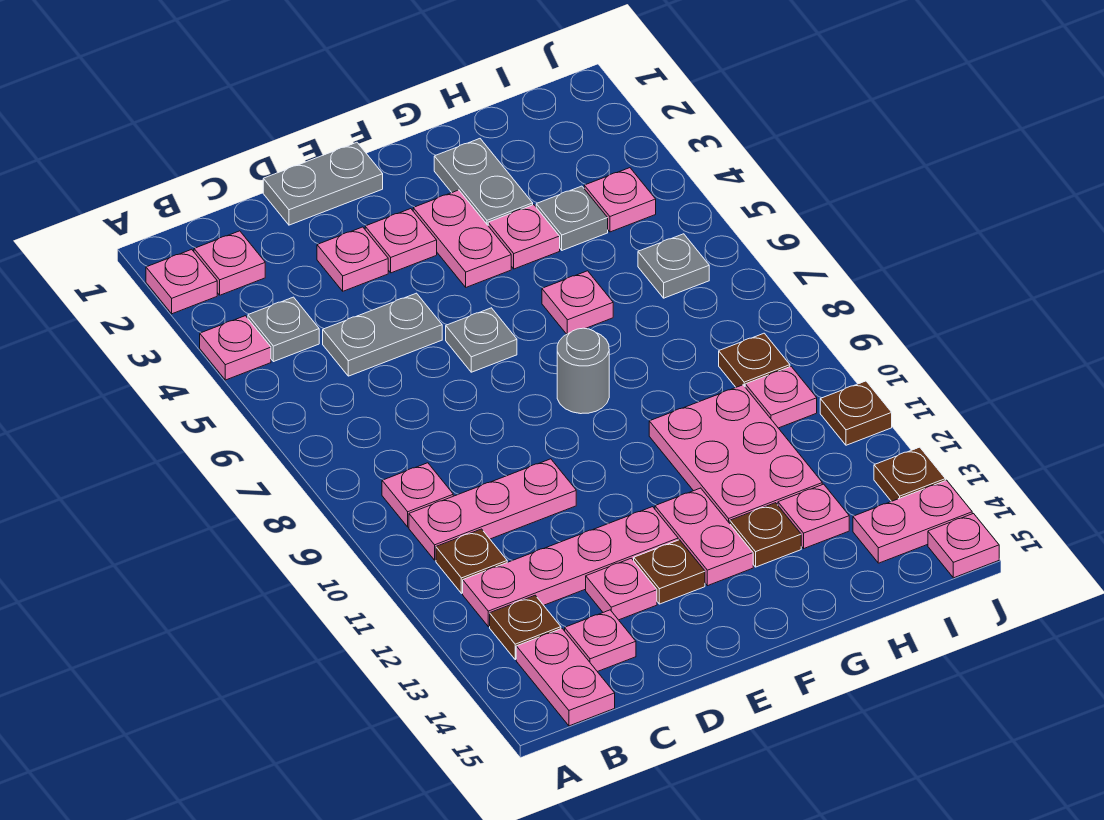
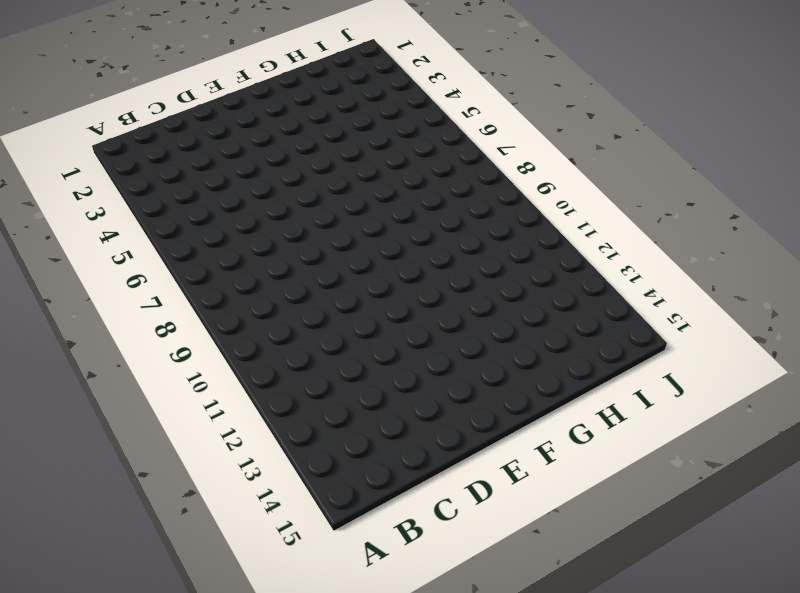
none -> pink plate A2 level 1
none -> pink plate A4 level 1
none -> pink plate B2 level 1
none -> grey plate B4 level 1

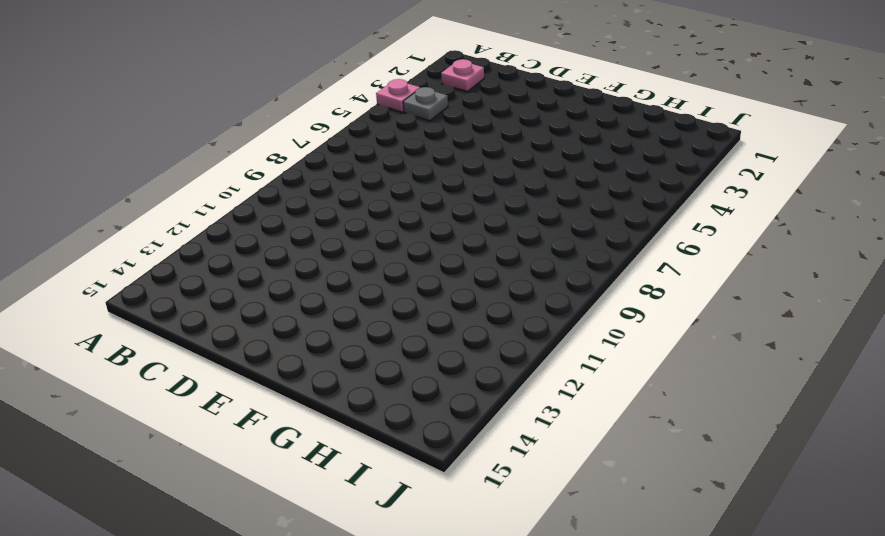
none -> pink plate A2 level 1
none -> pink plate B9 level 1
none -> pink plate B10:D10 level 1
none -> brown plate B11 level 1

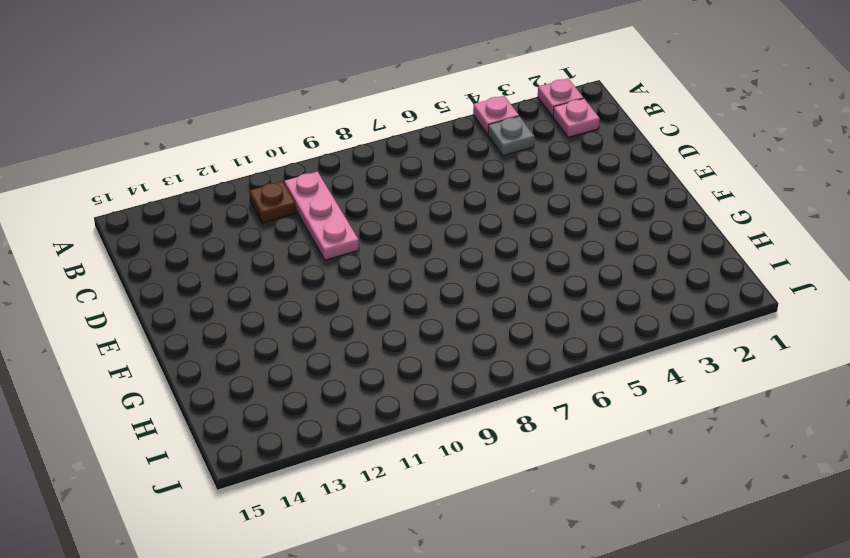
none -> pink plate B9 level 1
none -> pink plate B12:E12 level 1
none -> brown plate B13 level 1
none -> pink plate B14:B15 level 1

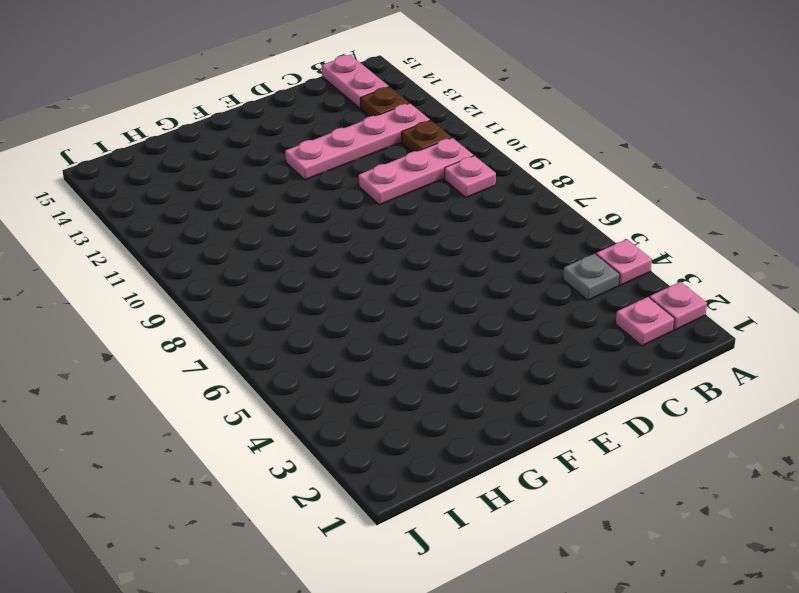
none -> grey plate C5:D5 level 1
none -> pink plate C14 level 1
none -> grey plate D1:E1 level 1
none -> pink plate D3 level 1

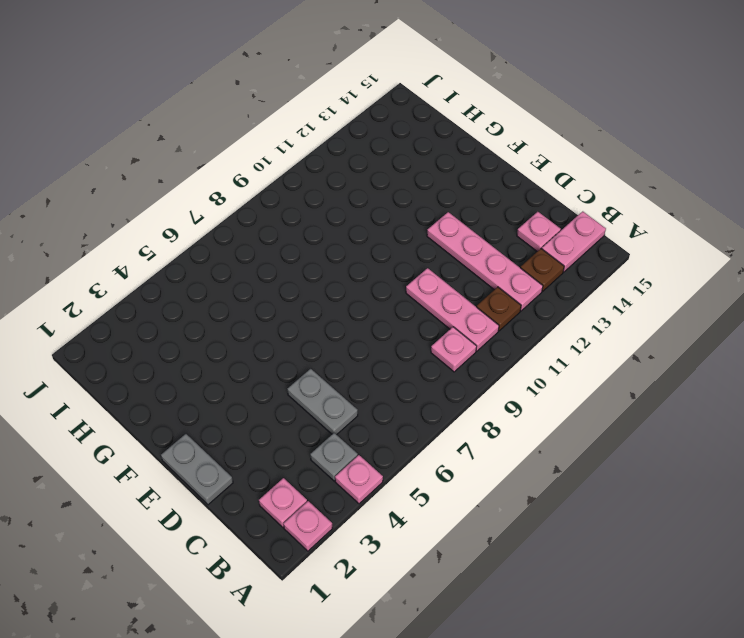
none -> pink plate D3 level 1
none -> pink plate D13 level 1
none -> pink plate E3 level 1
none -> grey plate E6 level 1

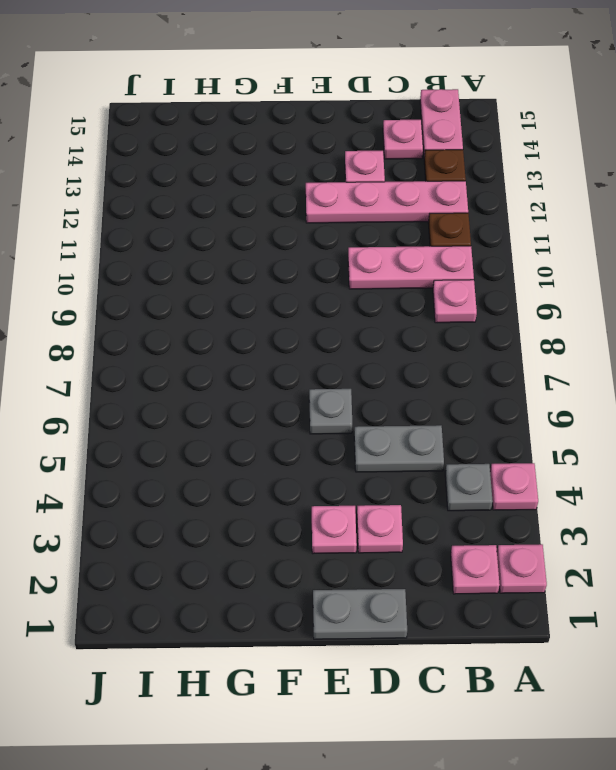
none -> brown plate E13 level 1
none -> pink plate F3:F4 level 1
none -> grey round brick F8 level 1
none -> pink plate F12:F13 level 1

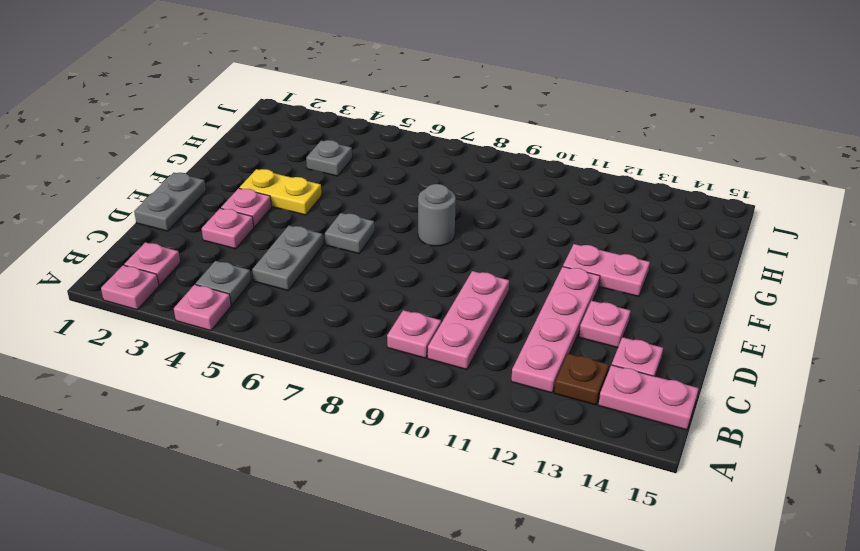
yellow plate F3:F4 level 1 -> pink plate F3:F4 level 1
none -> brown plate B11 level 1
none -> brown plate E13 level 1
none -> grey plate G2:G3 level 1
none -> pink plate G4 level 1

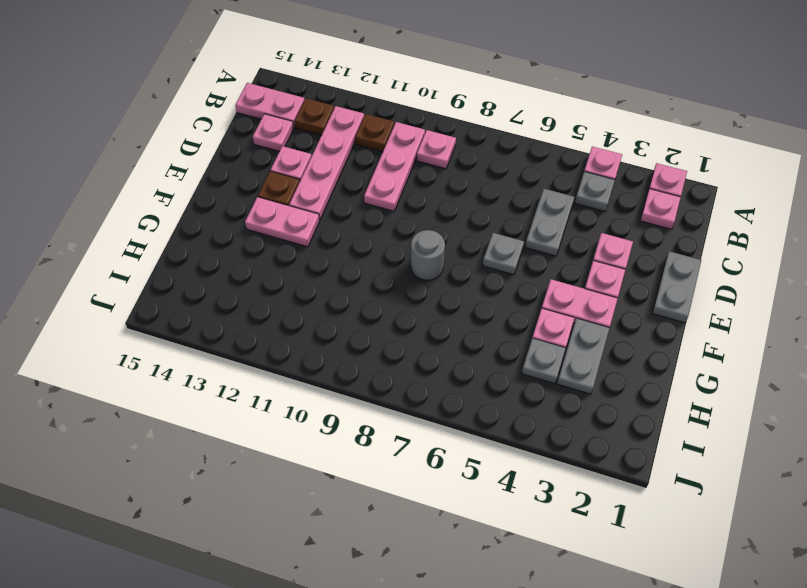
grey plate G3:H3 level 1 -> grey plate G2:G3 level 1
none -> pink plate G6 level 1
none -> pink plate G10:H12 level 1
none -> brown plate G13 level 1
none -> pink plate H13 level 1

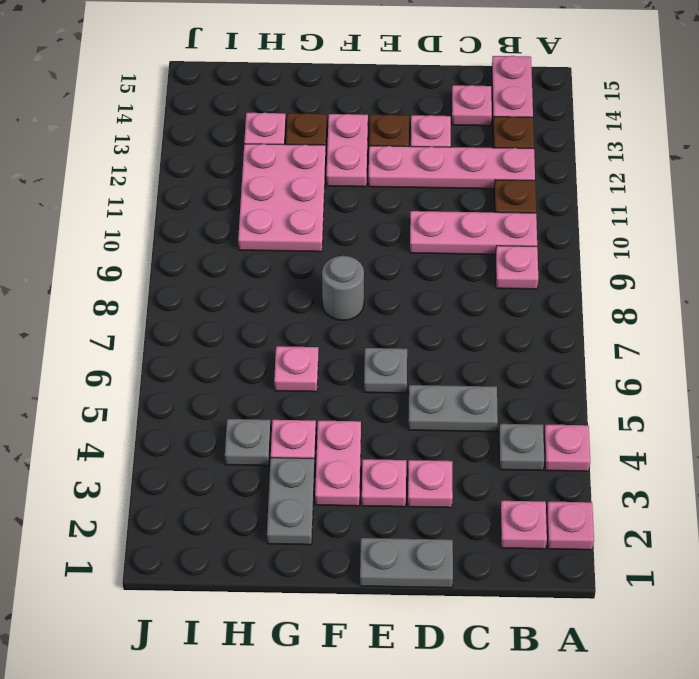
none -> pink plate I4 level 1
none -> grey plate I6 level 1
none -> brown plate I9 level 1
none -> pink plate I10 level 1

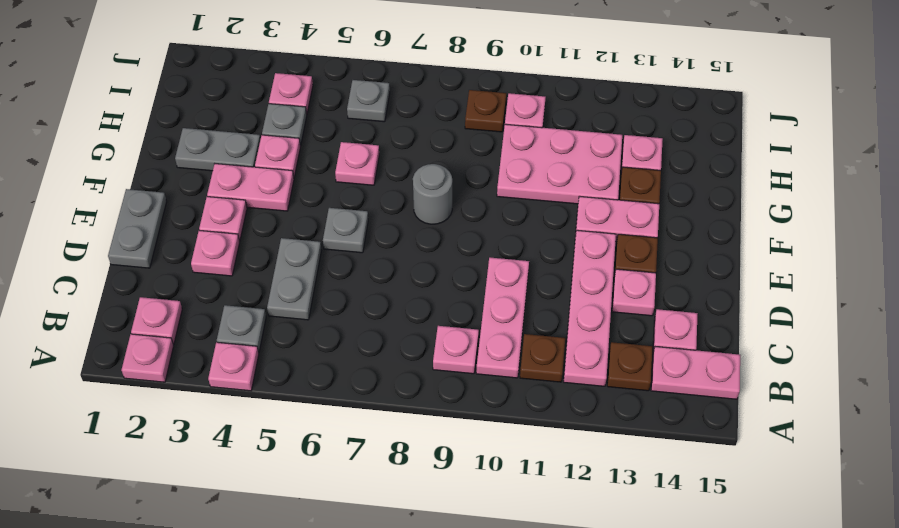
none -> pink plate I14:J14 level 1
none -> brown plate J11 level 1
none -> brown plate J13 level 1
none -> pink plate J15 level 1

